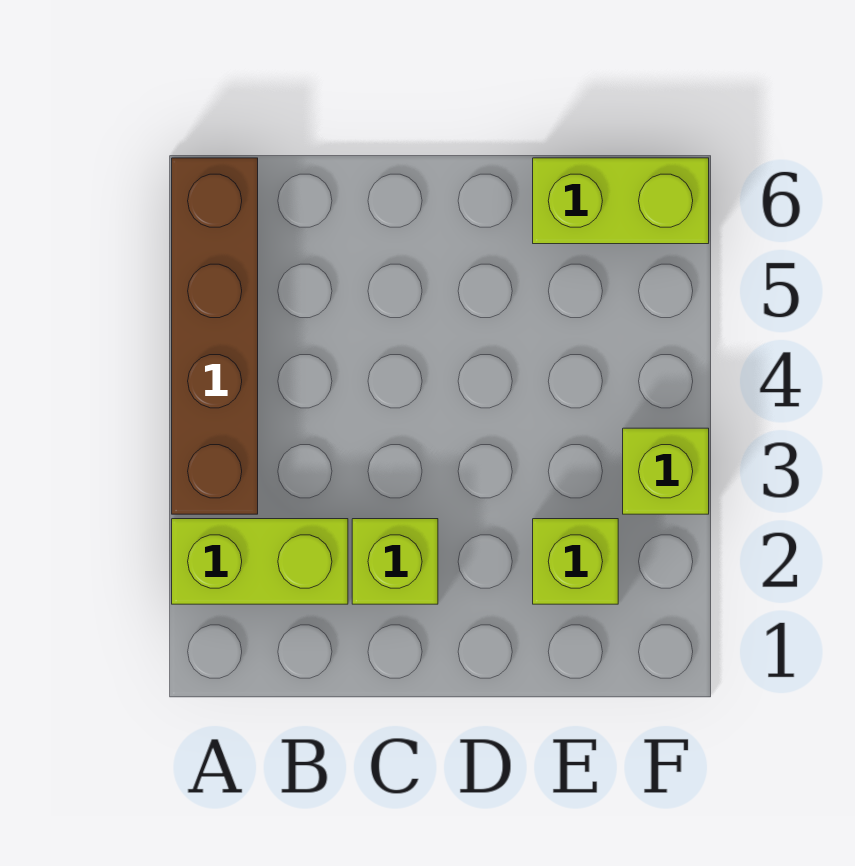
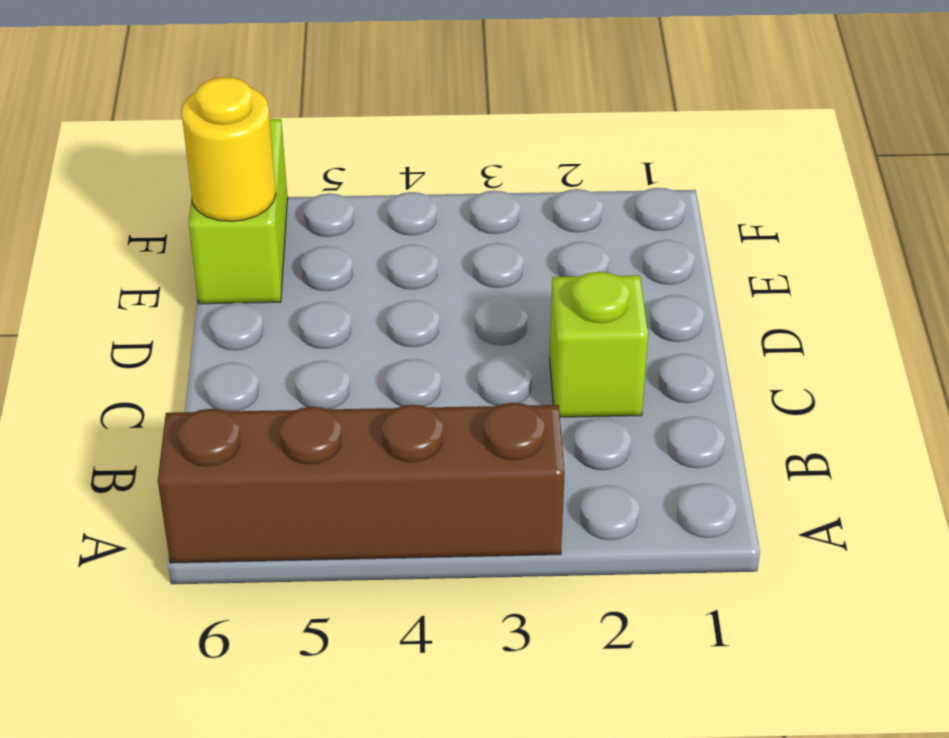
yellow round brick E6 level 2 -> none
none -> lime brick A2:B2 level 1
none -> lime brick E2 level 1

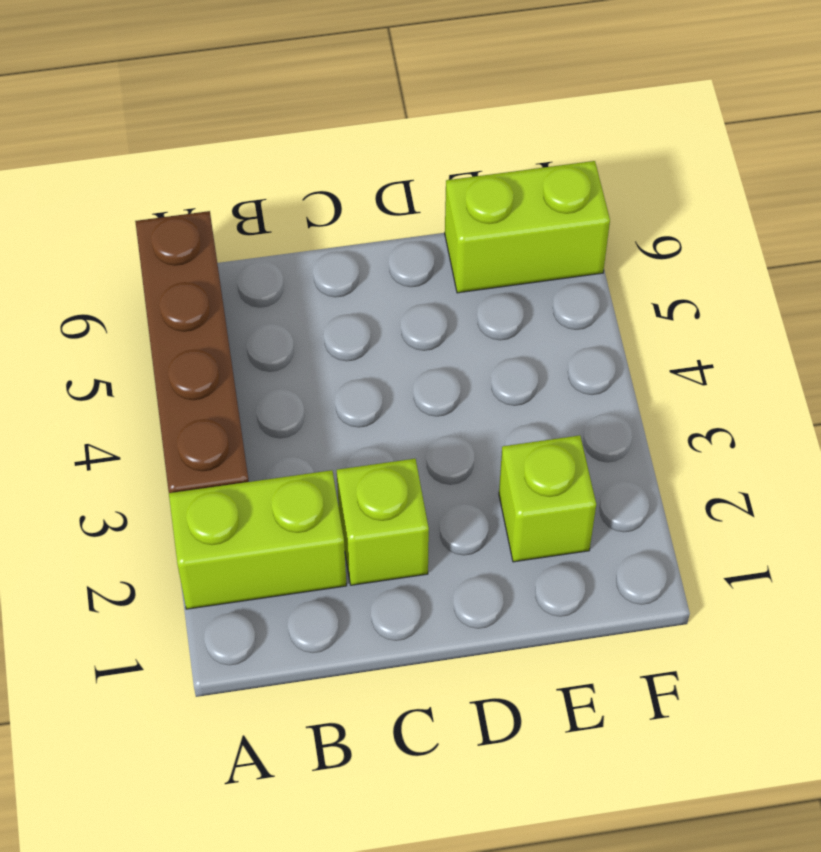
none -> lime brick F3 level 1

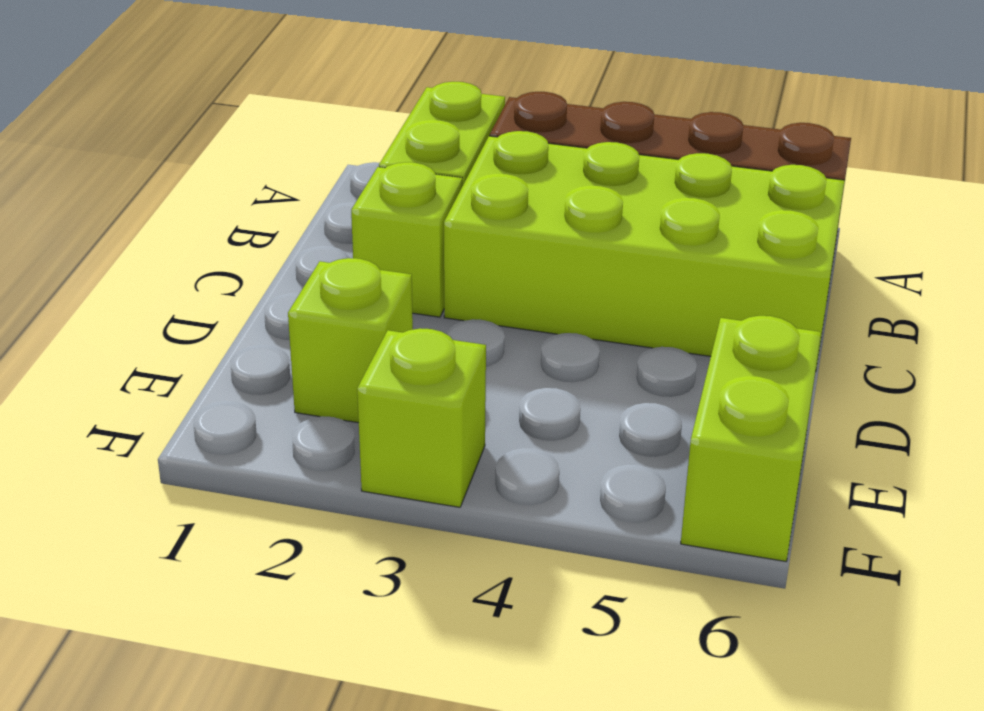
lime brick B3:C6 level 1 -> none

